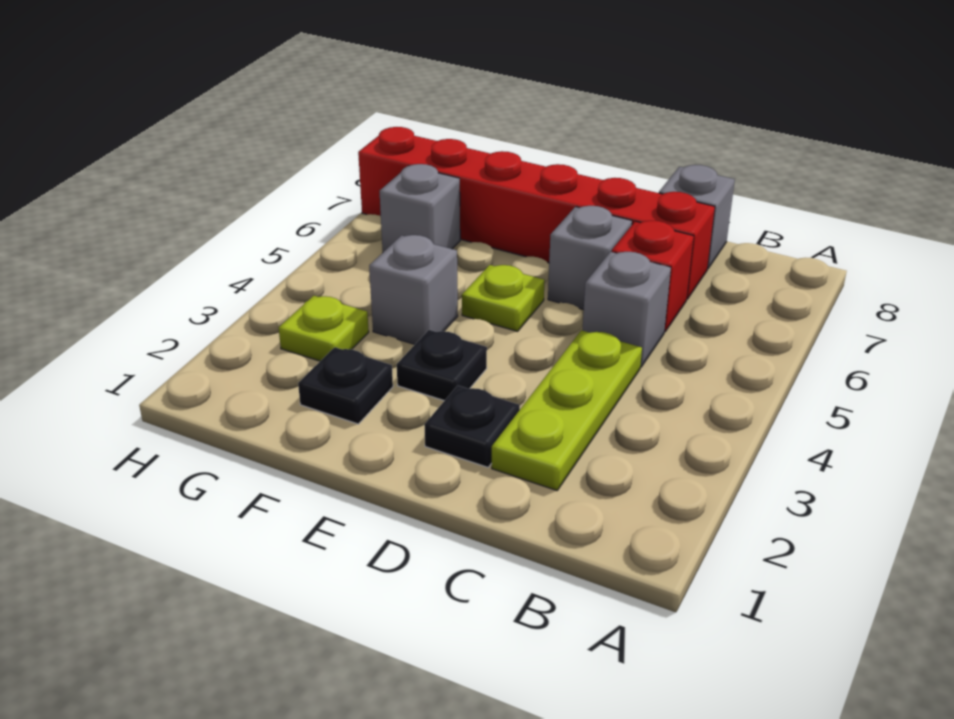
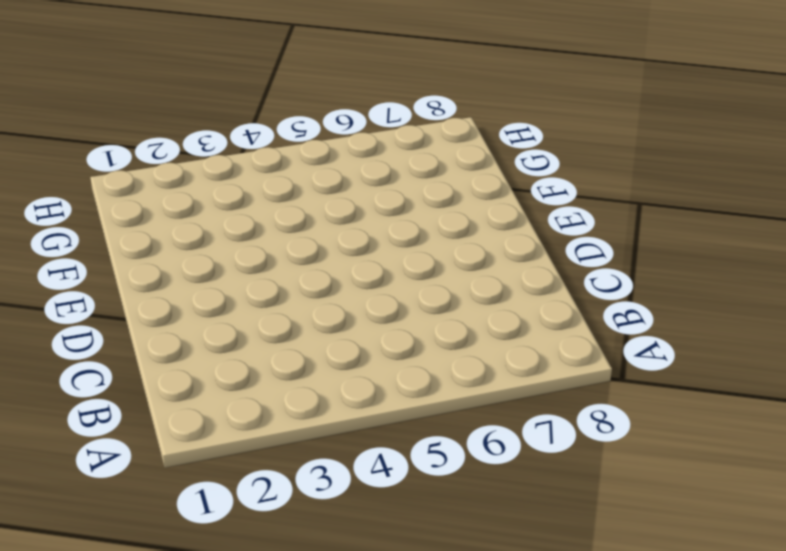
none -> lime plate C2:C4 level 1
none -> grey brick C5 level 1
none -> red brick C6 level 1

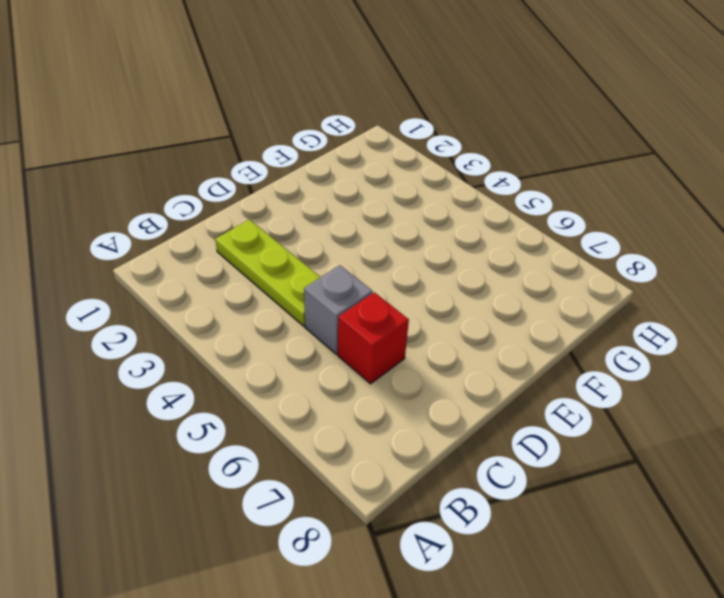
none -> red brick C7:H7 level 1
none -> grey brick C8 level 1
none -> black plate D2 level 1

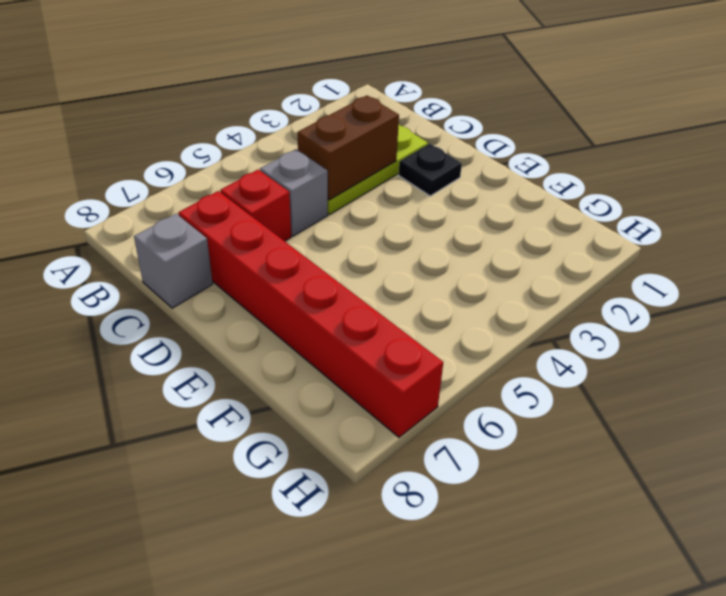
brown brick C3:C4 level 2 -> none
none -> grey brick D6 level 1
none -> black plate E3 level 1
none -> lime plate E5 level 1

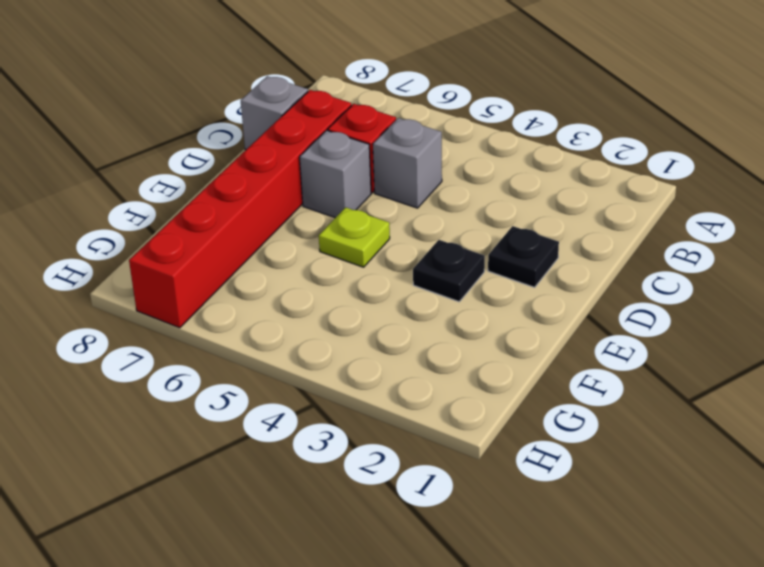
none -> lime plate C2:C4 level 1
none -> black plate F2 level 1
none -> grey brick F4 level 1

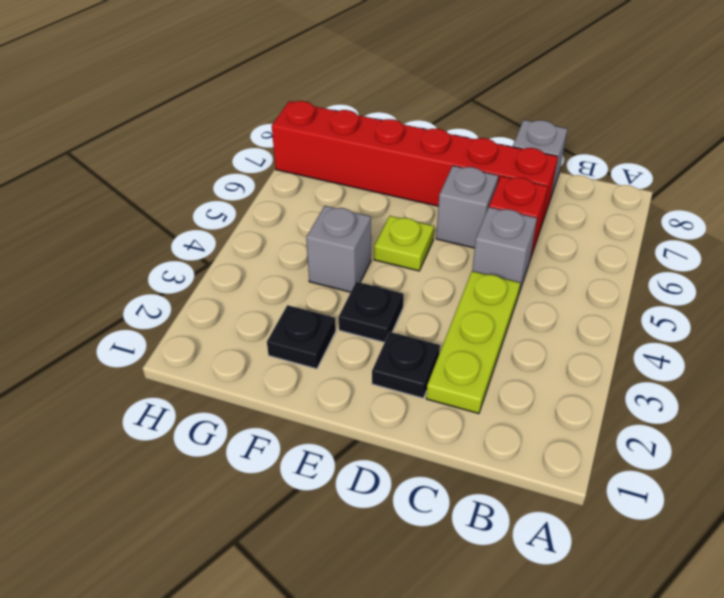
none -> lime plate G3 level 1
none -> grey brick G6 level 1

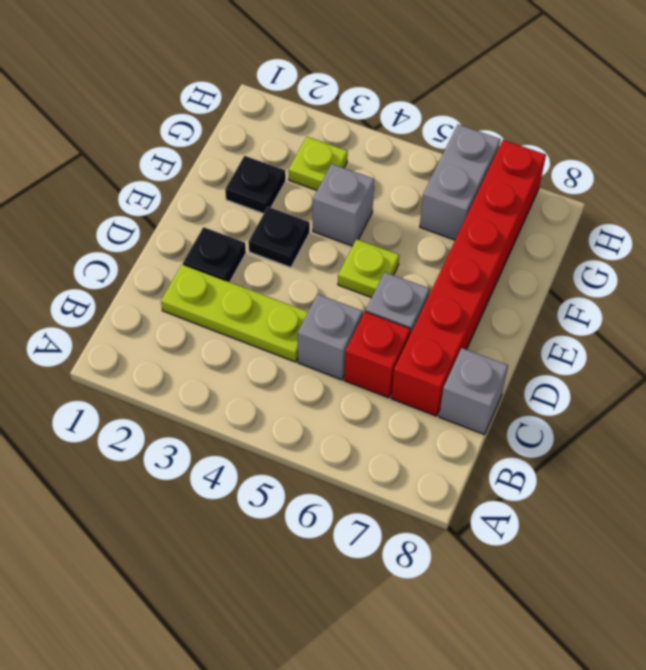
grey brick G6:H6 level 1 -> grey brick G6 level 1

